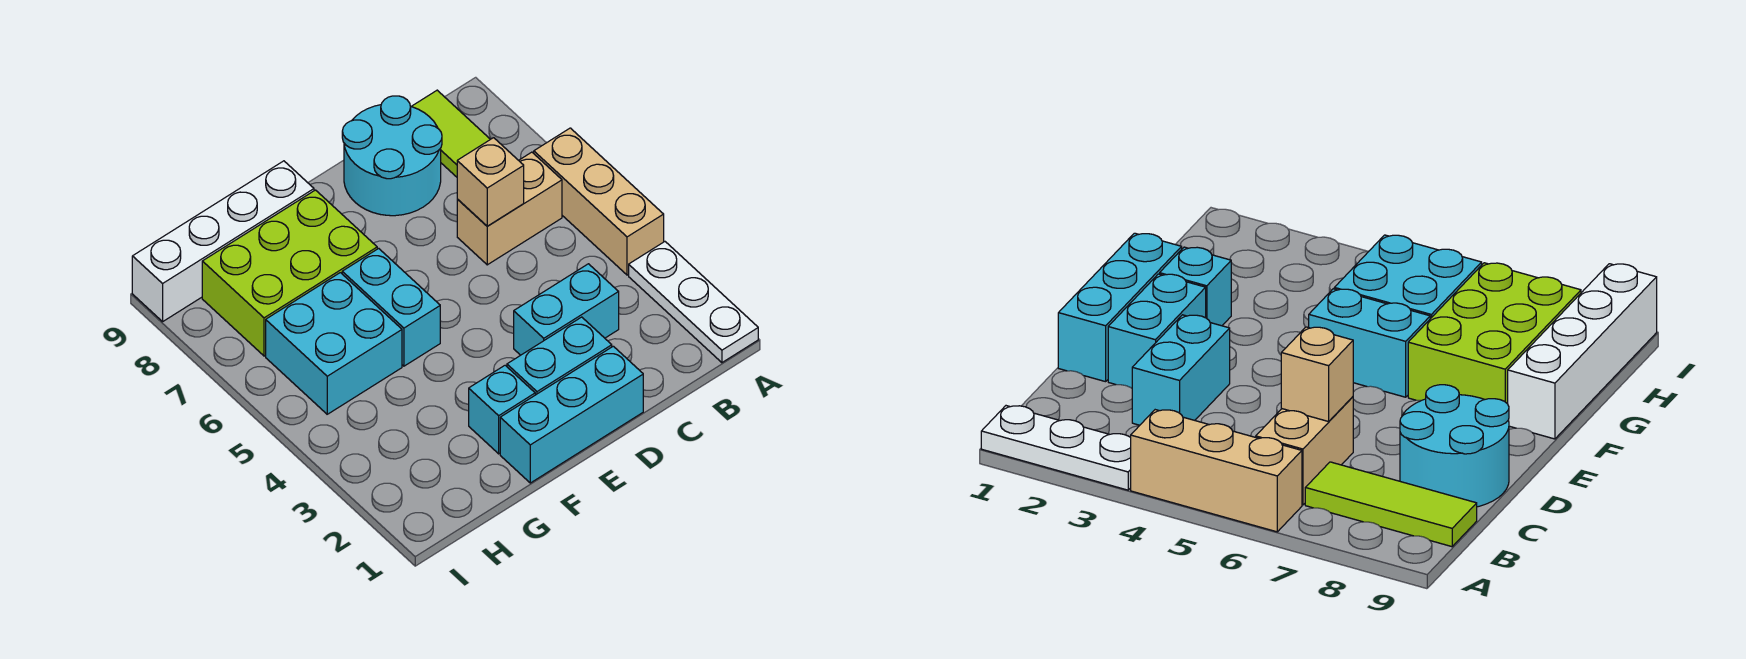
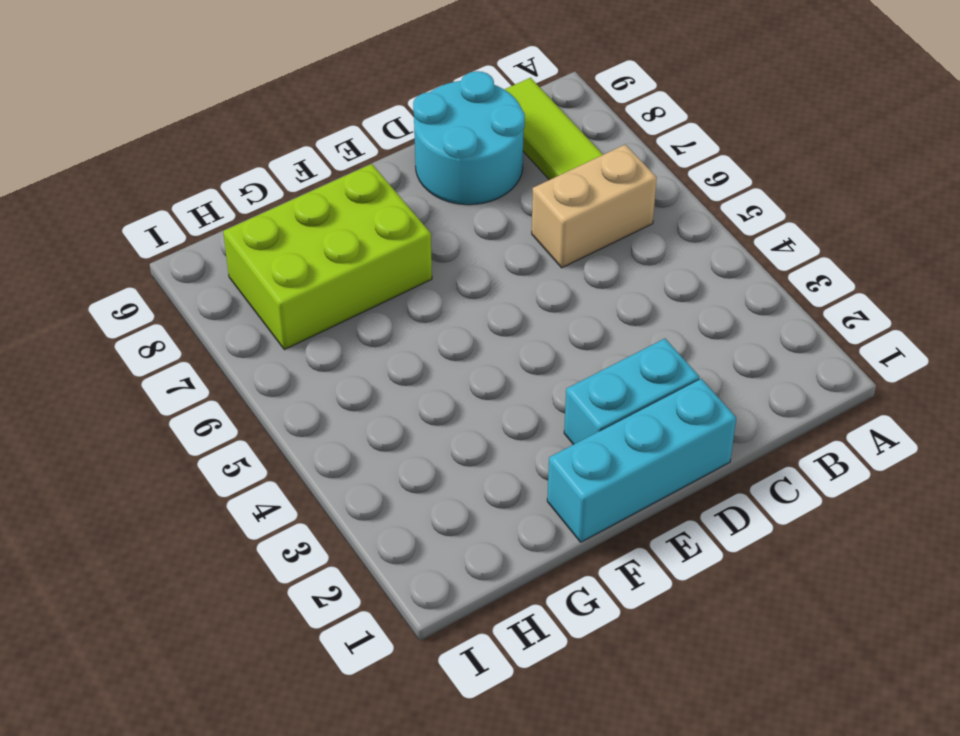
none -> white plate A1:A3 level 1
none -> tan brick A4:A6 level 1
none -> cyan brick C3:D3 level 1

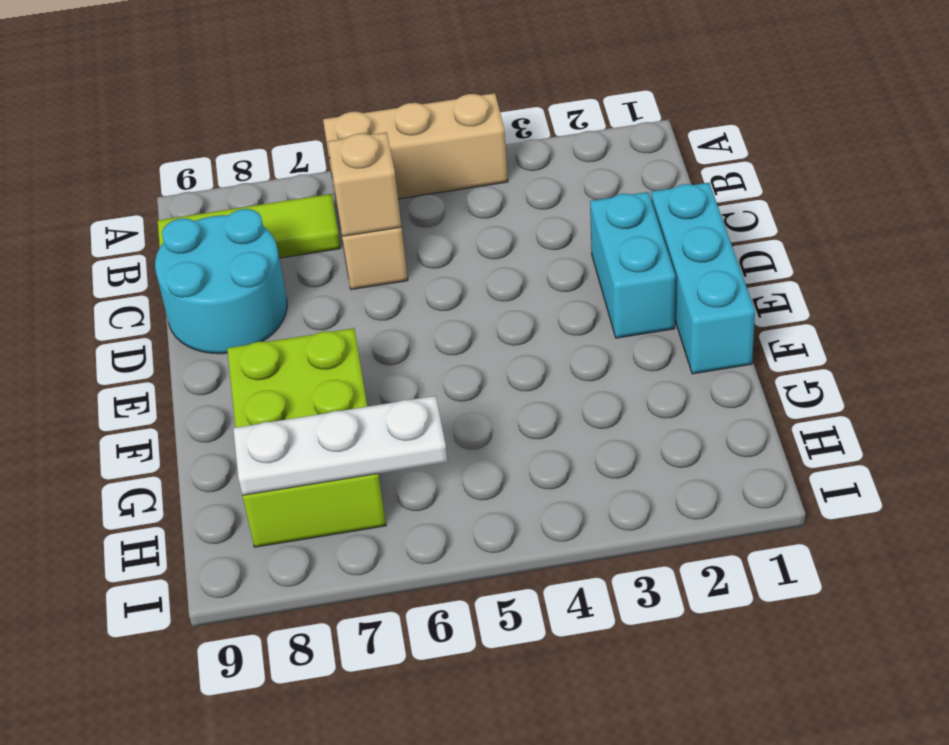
white plate H6:H8 level 2 -> white plate A1:A3 level 1
none -> cyan brick C3:D3 level 1
none -> cyan brick F2 level 1
none -> cyan brick F5:F6 level 1

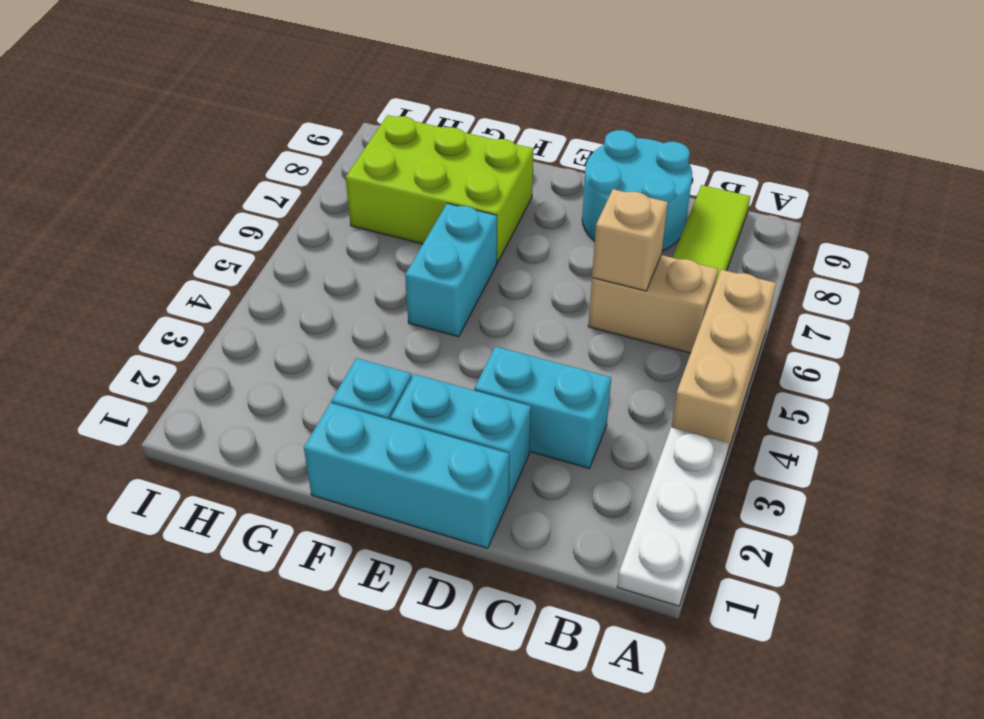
none -> white brick F9:I9 level 1
none -> cyan brick G5:H6 level 1

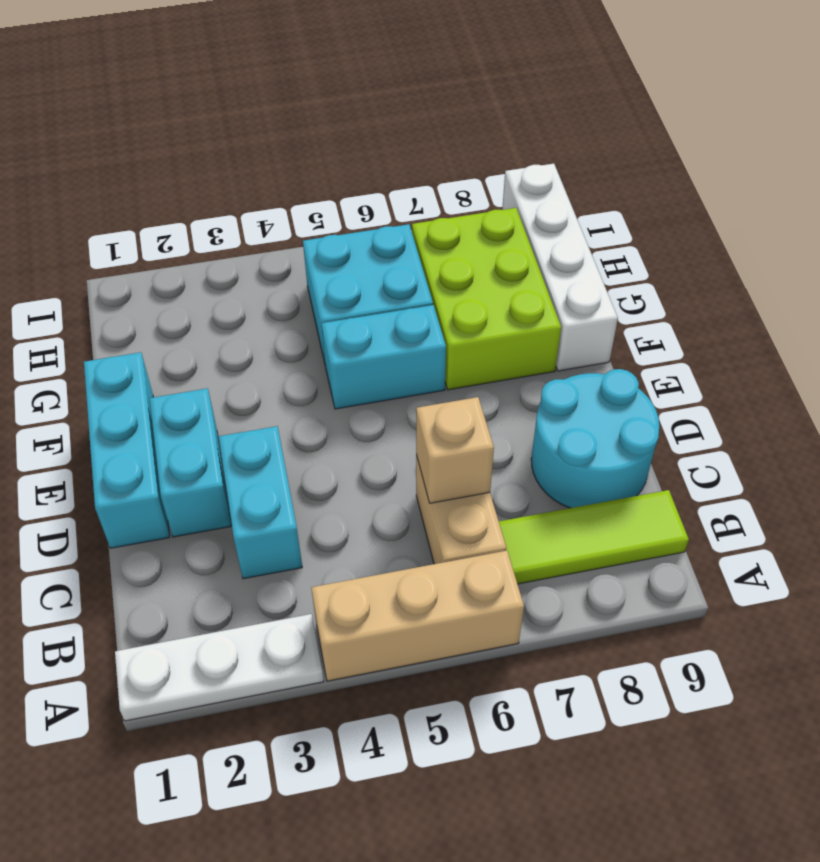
none -> cyan brick F2 level 1

